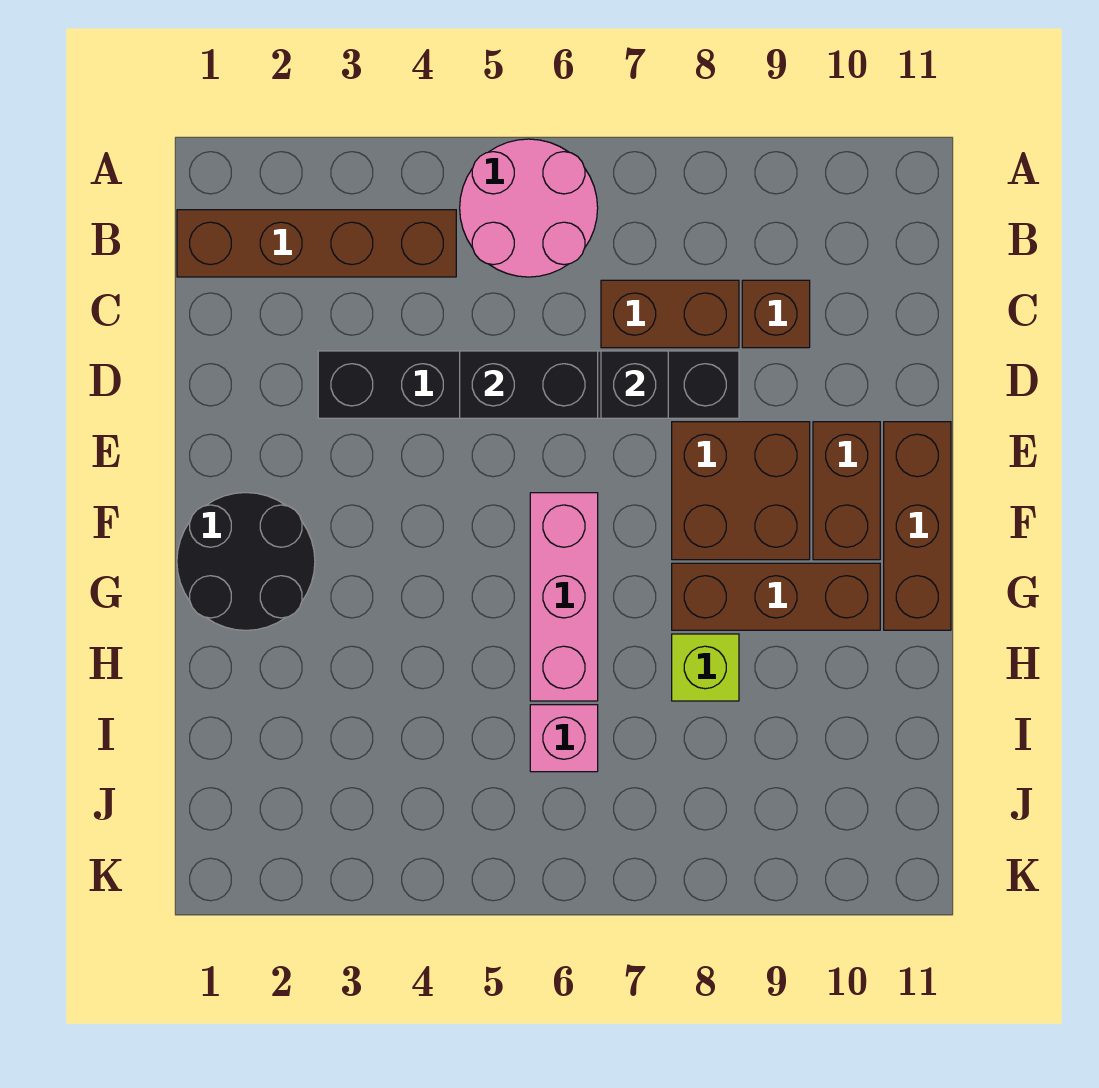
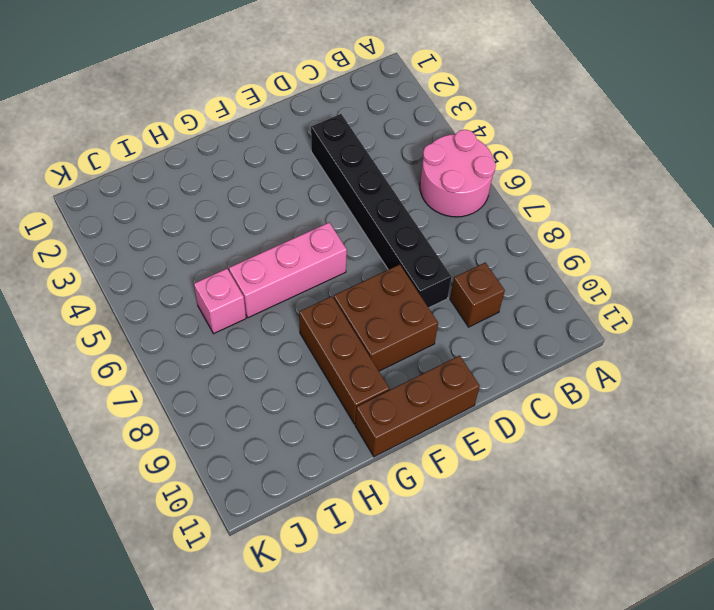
none -> brown brick B1:B4 level 1
none -> brown brick C7:C8 level 1
none -> brown brick E10:F10 level 1

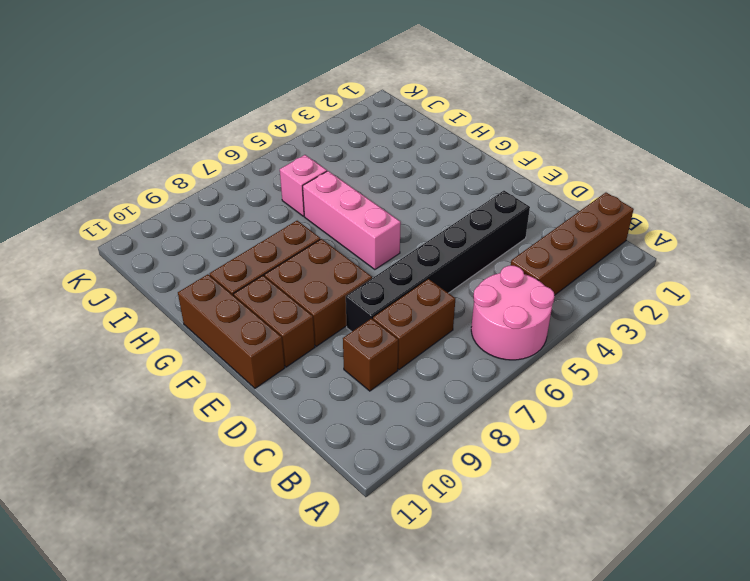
none -> black round brick F1:G2 level 1
none -> lime brick H8 level 1
none -> black brick D5:D6 level 2

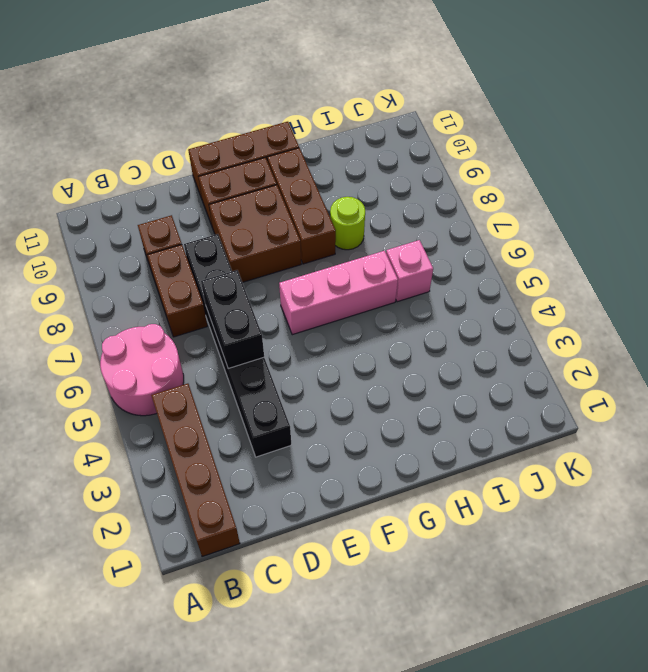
lime round brick H8 level 1 -> lime brick H8 level 1
none -> black round brick F1:G2 level 1
none -> black brick D7 level 2

